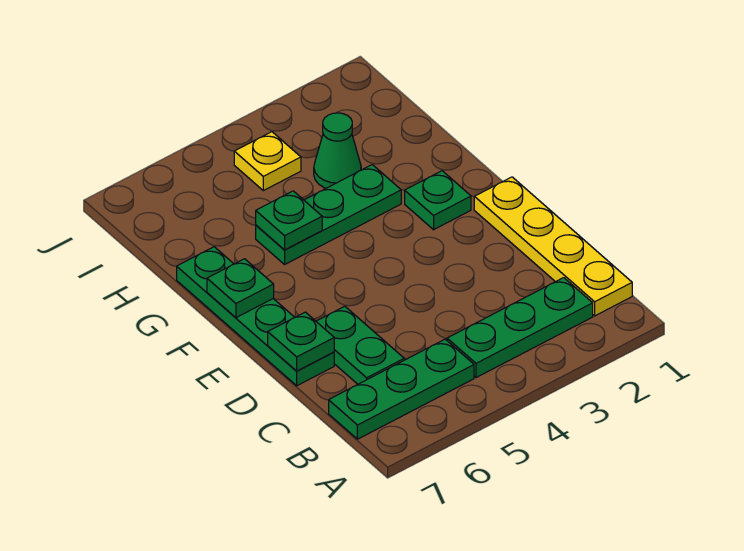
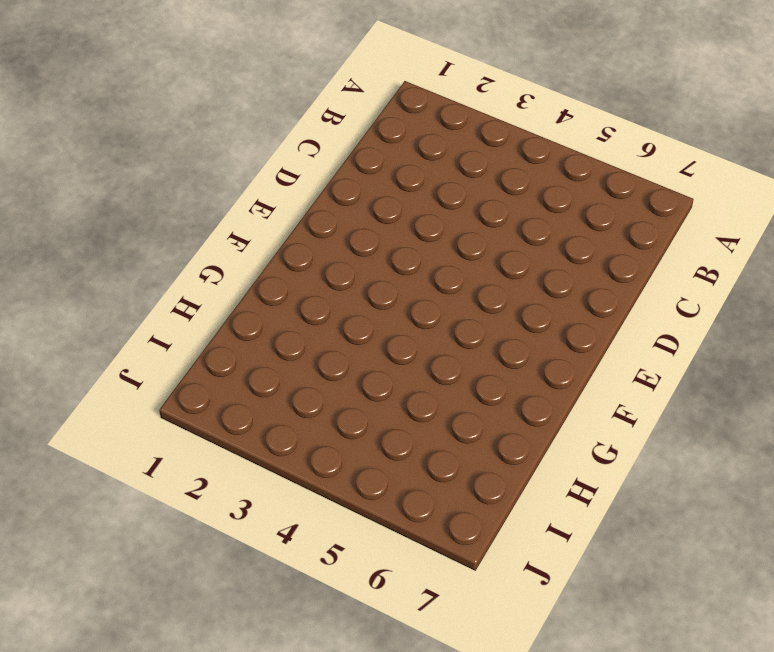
none -> yellow plate B1:E1 level 1
none -> green plate B2:B4 level 1
none -> green plate B5:B7 level 1

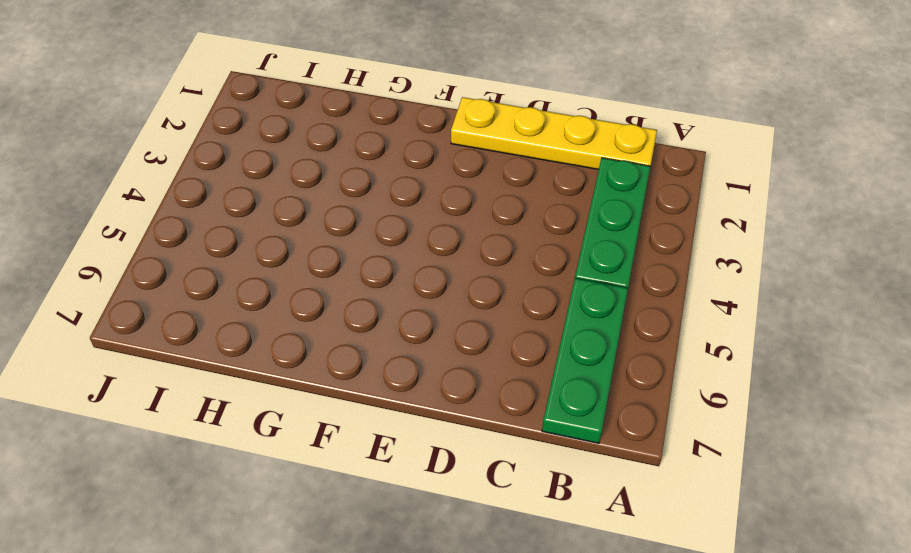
none -> green plate C6:D6 level 1
none -> green plate D7:G7 level 1
none -> green plate F2 level 1

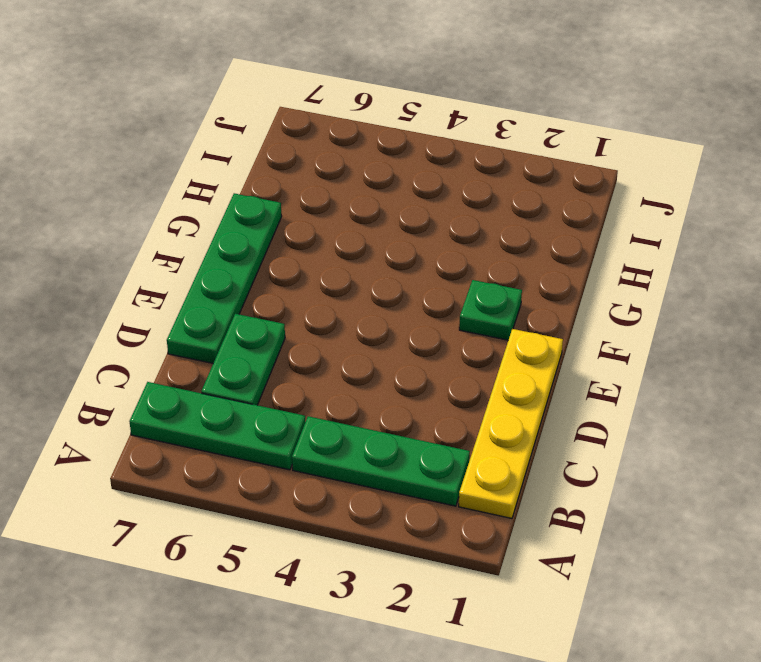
none -> green plate G3:G5 level 1
none -> green cone H3 level 1
none -> yellow plate I4 level 1

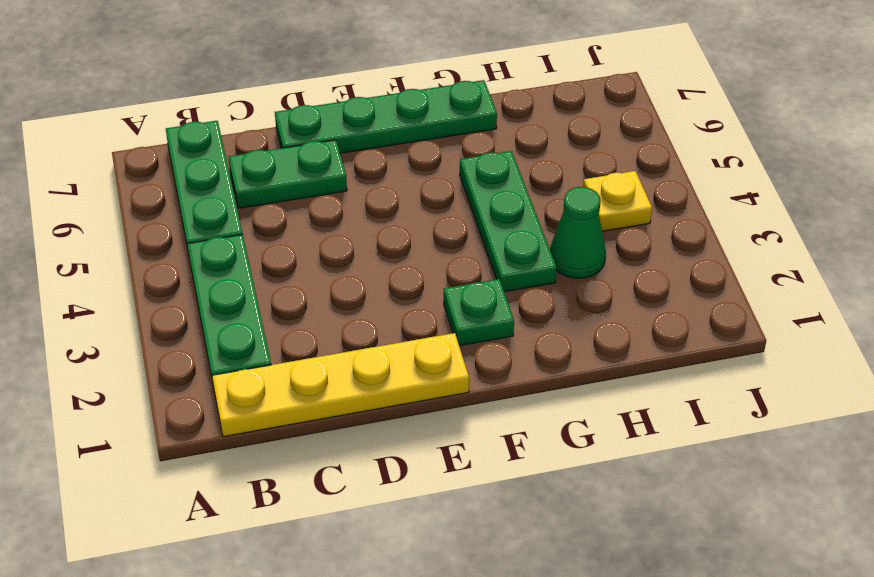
none -> green plate D7 level 2
none -> green plate F7 level 2
none -> green plate G5 level 2

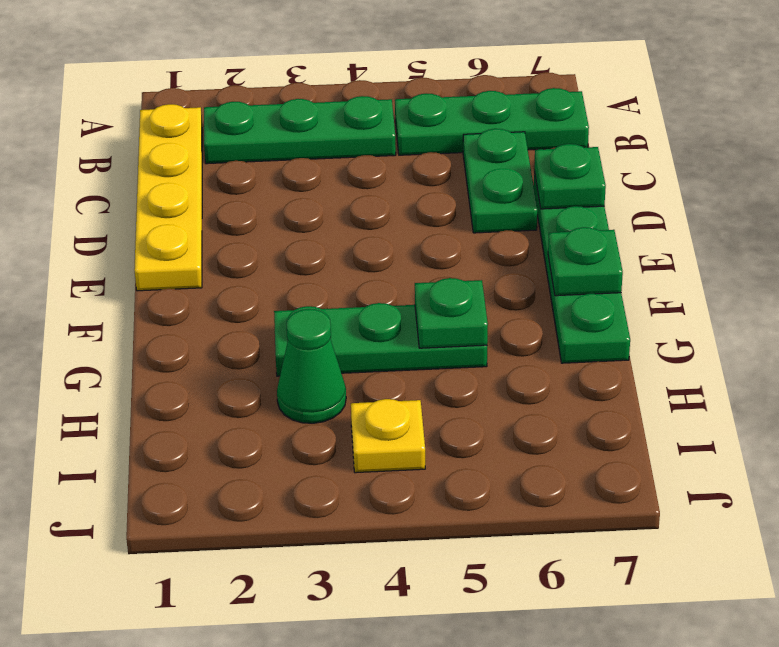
none -> green plate F2 level 1

